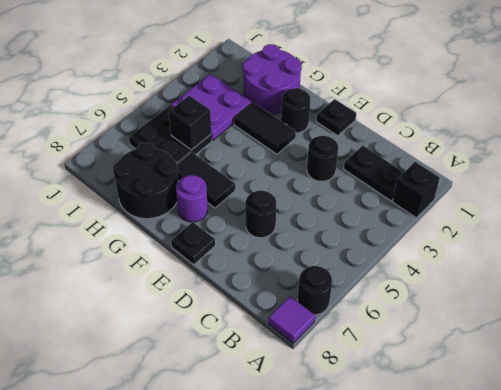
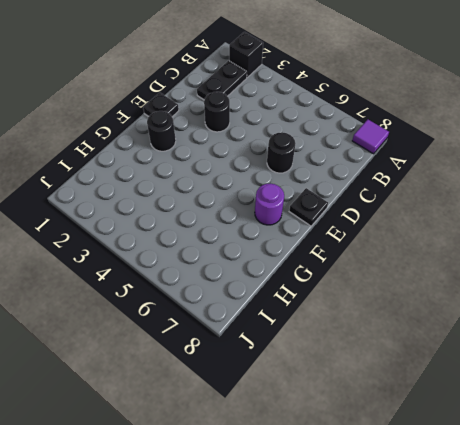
none -> black round brick A7 level 1
none -> black tile F3:G3 level 1
none -> black tile F6:G6 level 1

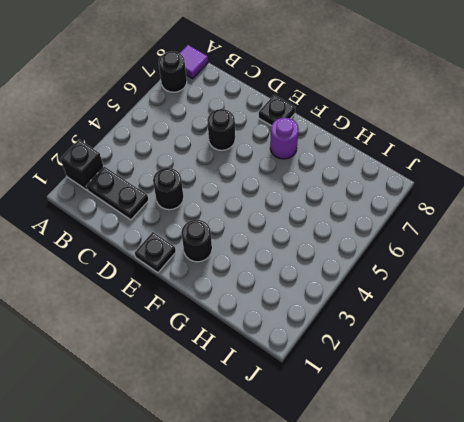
none -> black tile F3:G3 level 1
none -> black tile F6:G6 level 1
none -> purple round brick G1:H2 level 1

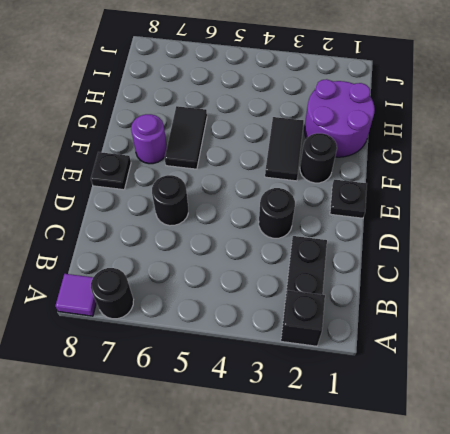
none -> black round brick G7:H8 level 1
none -> purple plate H3:I4 level 1
none -> black plate H5:I6 level 1

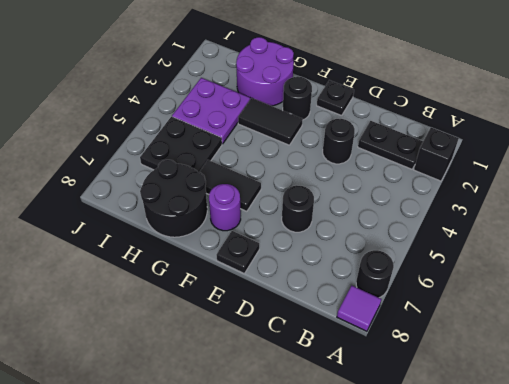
none -> black brick H5 level 2

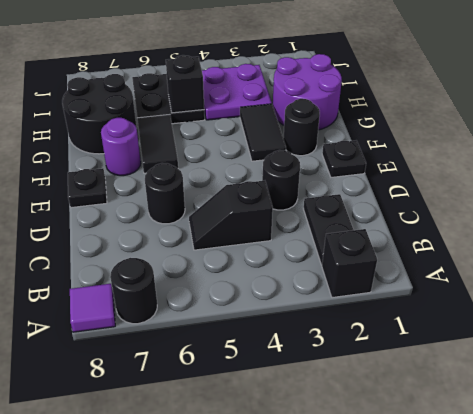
black slope C4:C5 level 1 top 4 -> none

